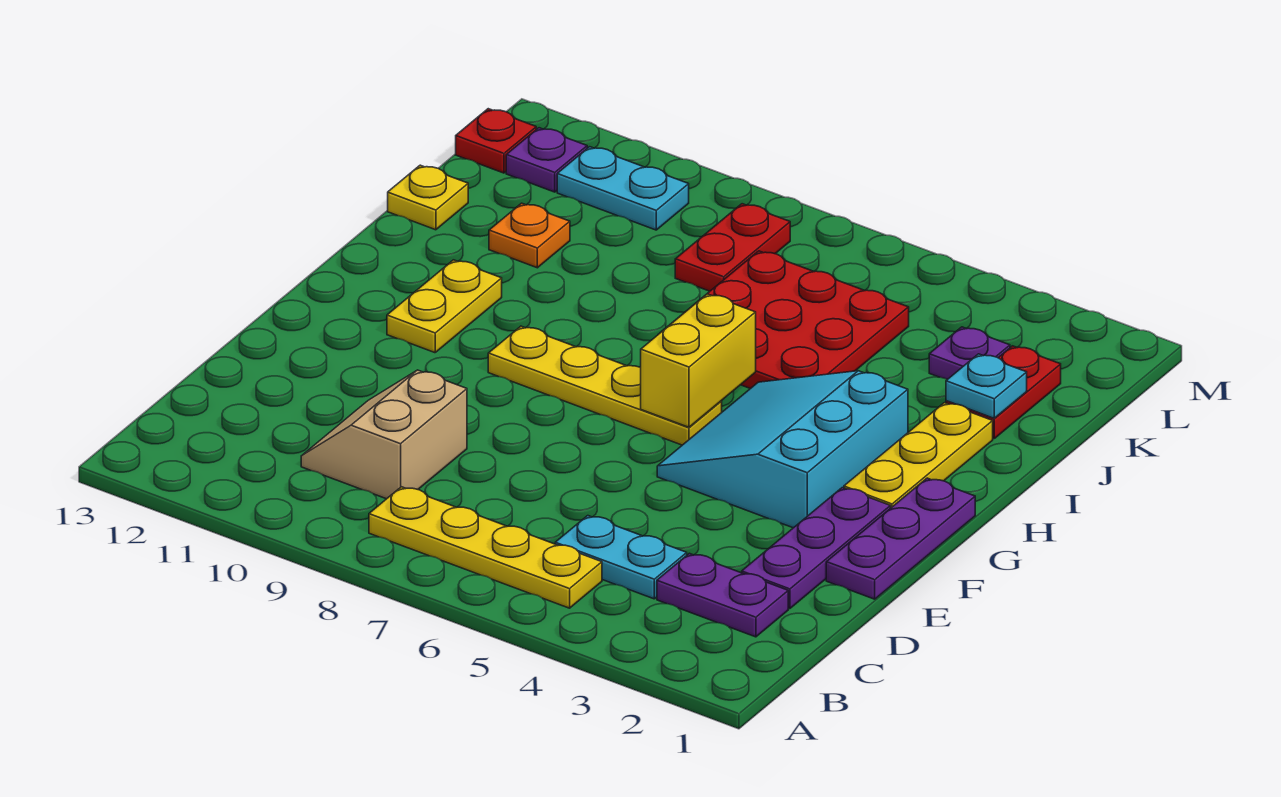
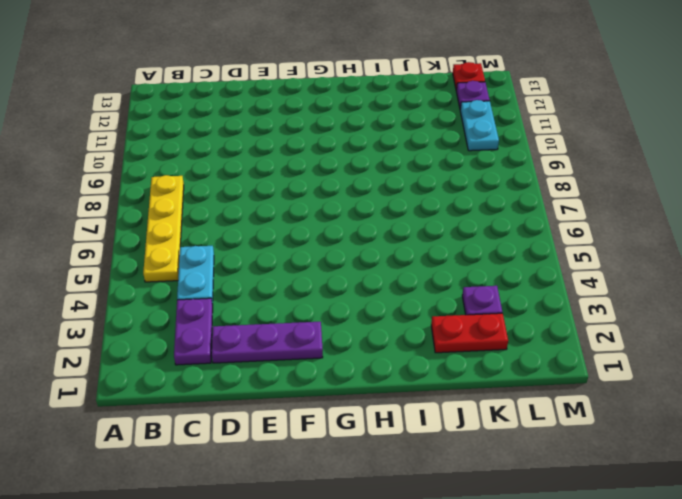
none -> tan slope C9:D10 level 1 top 9
none -> purple plate E1:G1 level 1
none -> cyan slope F3:H5 level 1 top 3

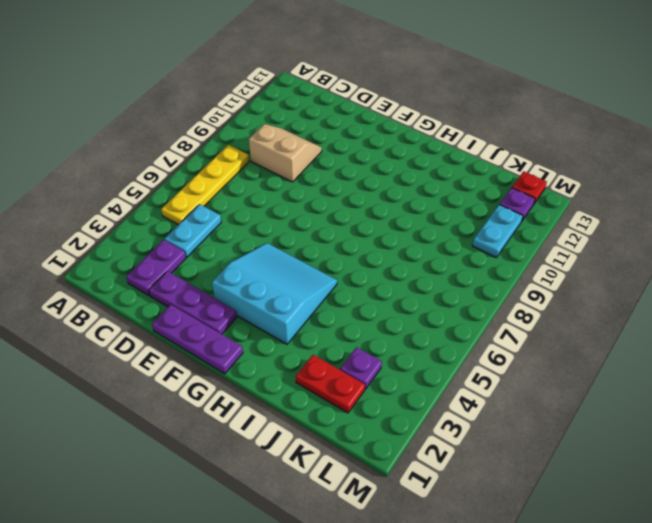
none -> yellow plate G2:I2 level 1
none -> yellow plate G6:G9 level 1
none -> yellow plate G11:H11 level 1

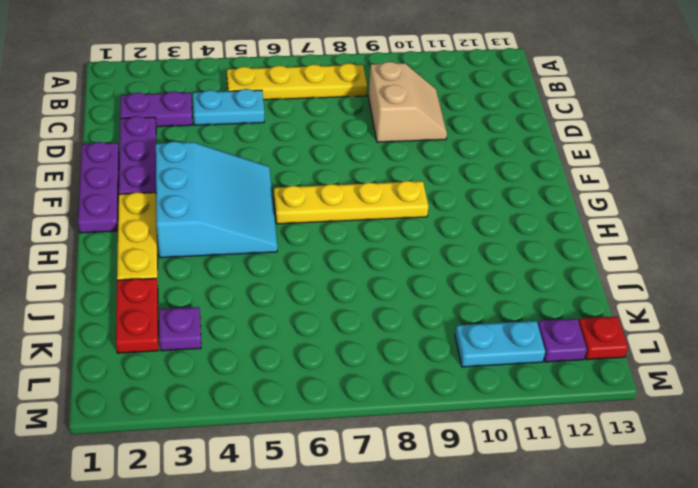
none -> yellow plate G11:H11 level 1
none -> red plate I5:K7 level 1
none -> orange plate J11 level 1

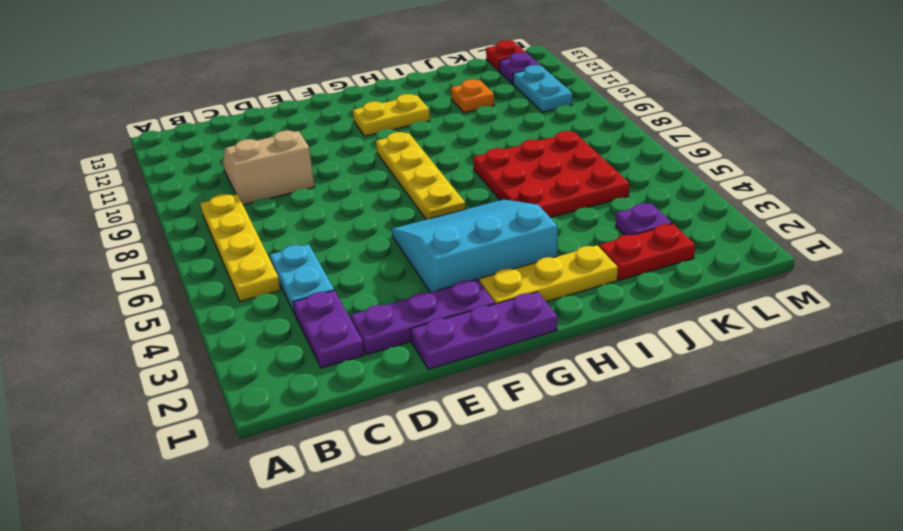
none -> yellow plate J13 level 1
none -> red plate K8:L8 level 1
none -> yellow brick G6:H6 level 2

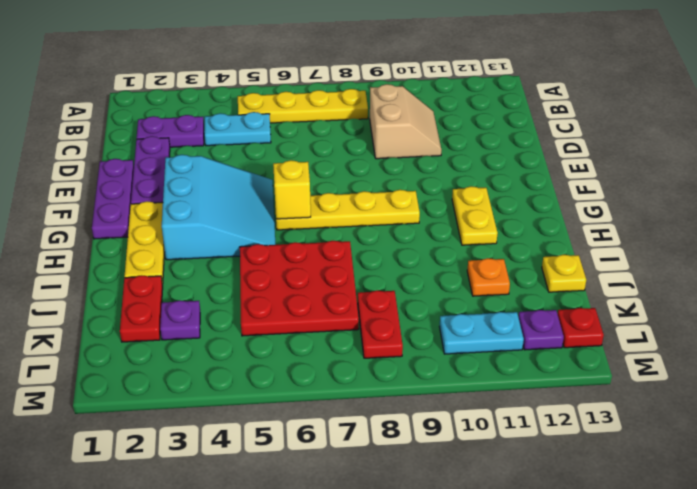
yellow brick G6 level 2 -> yellow brick G6:H6 level 2
none -> cyan plate J2 level 2

